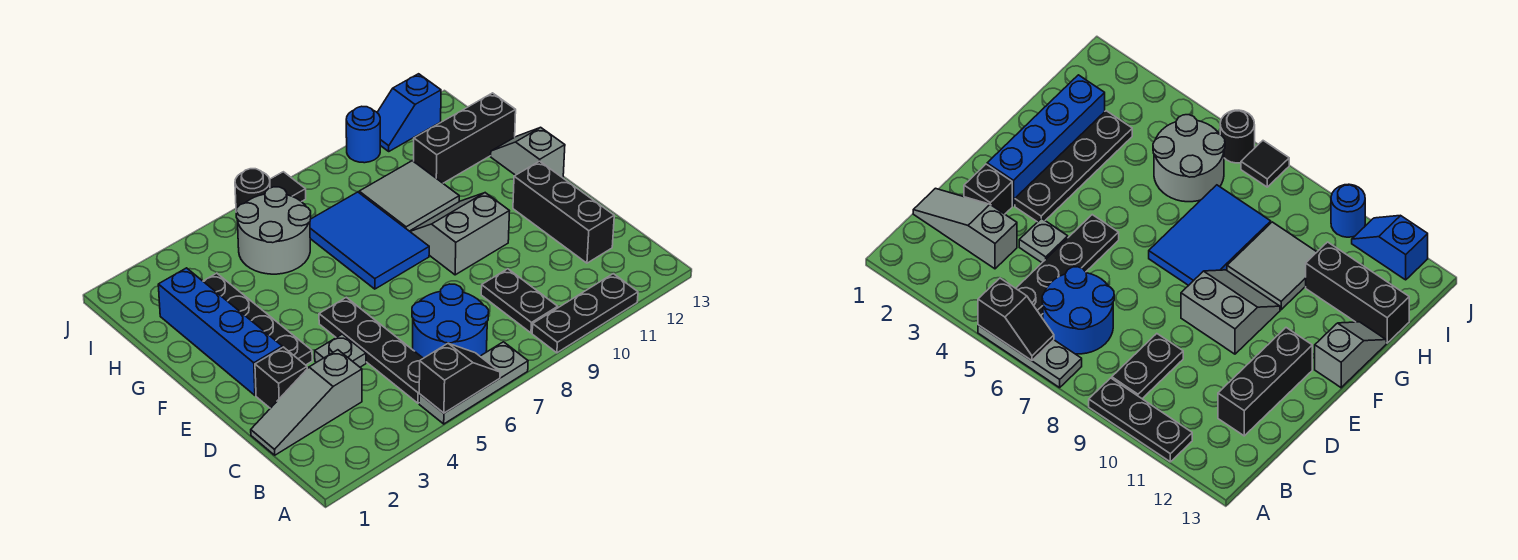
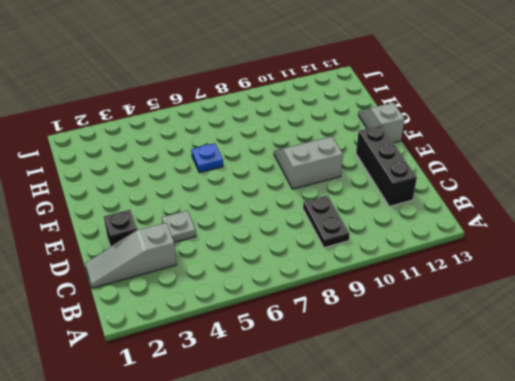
blue plate G6 level 1 -> none
none -> grey plate A5:A7 level 1
none -> black plate A9:A11 level 1
none -> black plate B5:E5 level 1

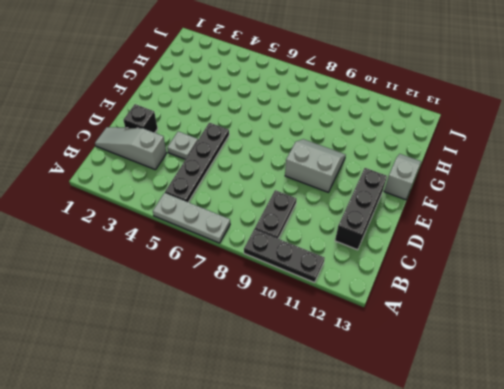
none -> blue round brick B6:C7 level 1
none -> blue brick E2:H2 level 1
none -> black plate E3:H3 level 1

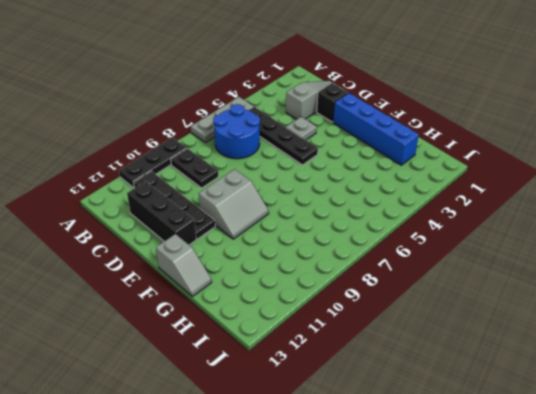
black plate B11:E11 level 1 -> black plate E3:H3 level 1
none -> blue tile F7:H8 level 1
none -> grey tile G9:H10 level 1
none -> grey round brick H5:I6 level 1

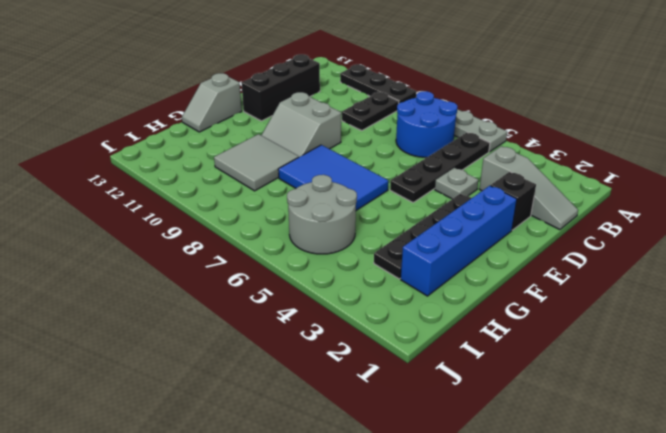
blue tile F6:G8 level 1 -> blue tile F7:H8 level 1
none -> black brick H11:H13 level 1
none -> black round brick J6 level 1
none -> black tile J7 level 1

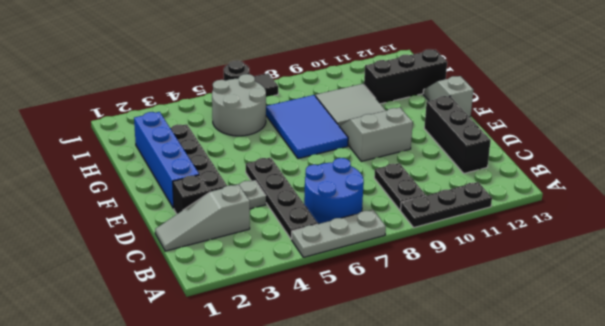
none -> blue round brick J10 level 1
none -> blue slope J11:J12 level 1 top 12
none -> black slope A5:A6 level 2 top 5

